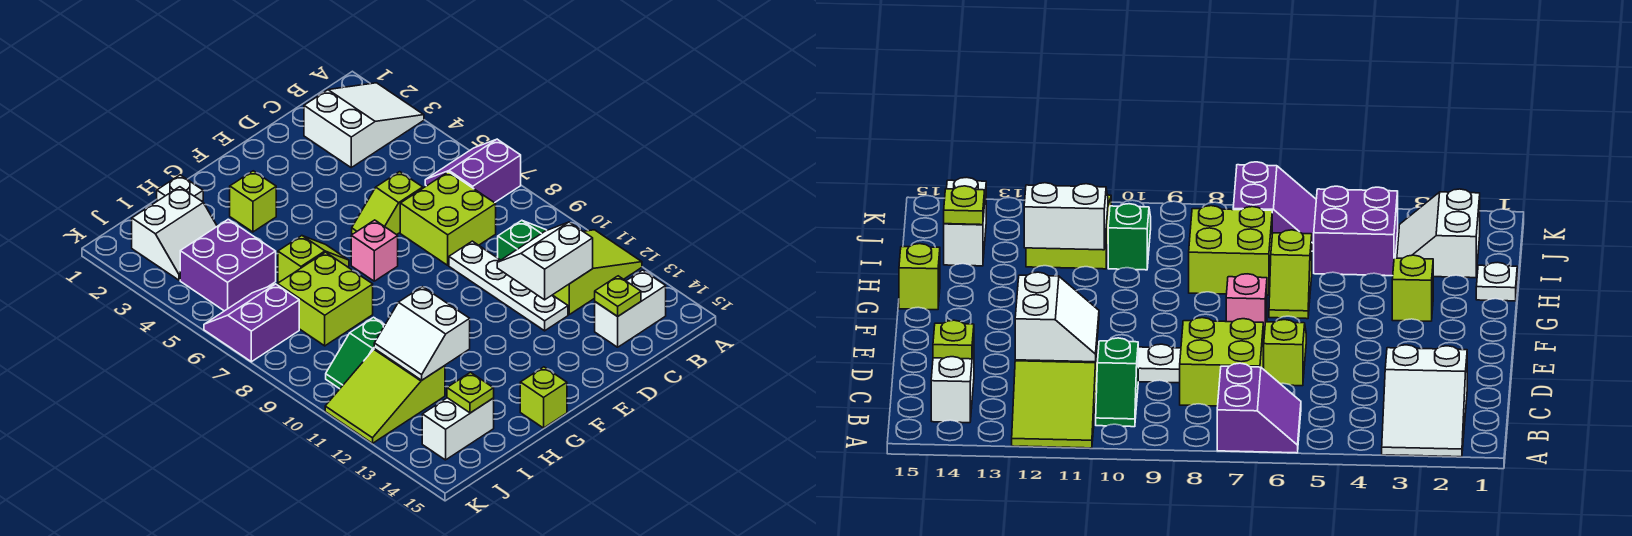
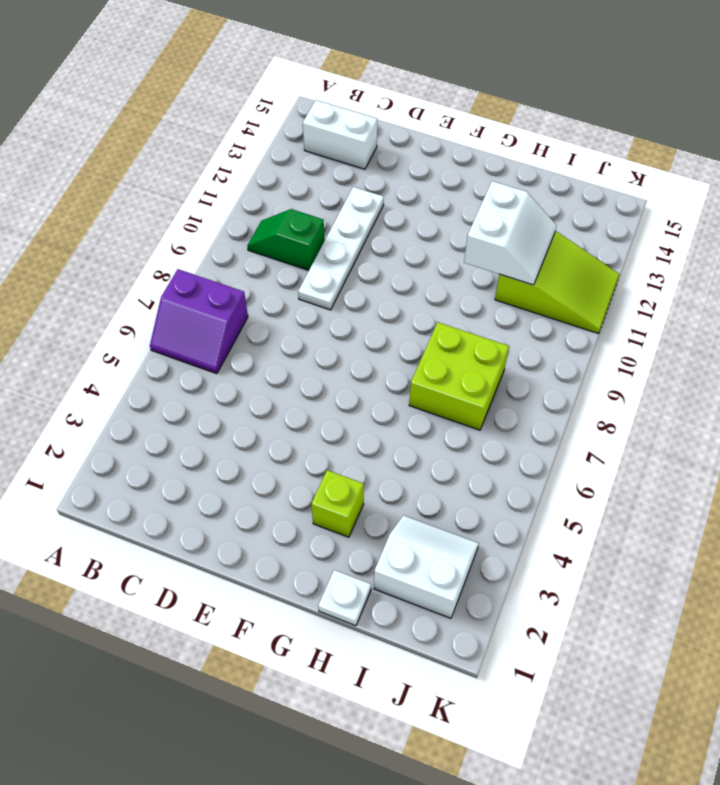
none -> white slope A2:C3 level 1 top C
none -> lime slope A11:C12 level 1 top C
none -> lime brick C7:D8 level 1

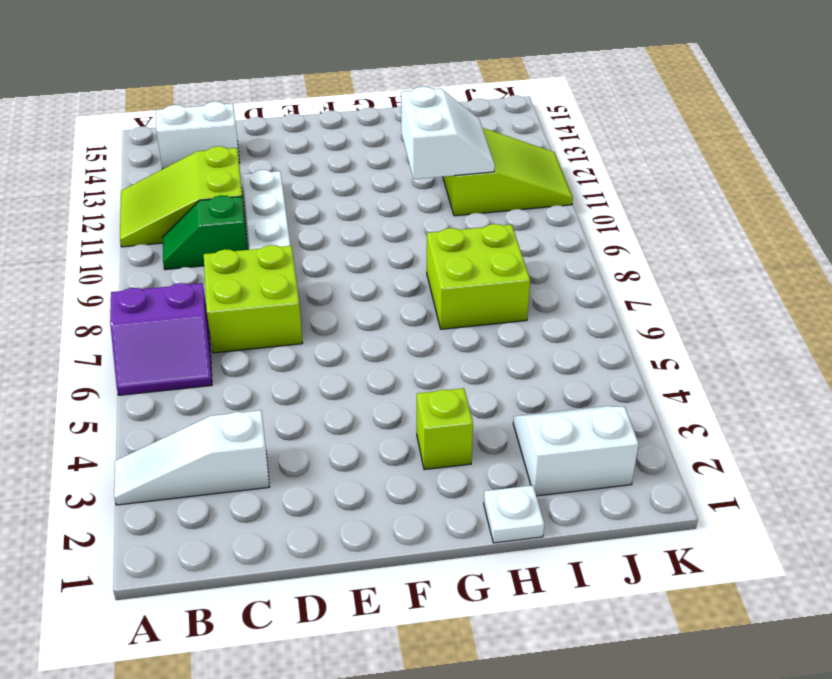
white slope A3:C3 level 1 top C -> white slope A2:C3 level 1 top C
none -> lime slope D6:E6 level 1 top D
none -> pink brick F7 level 1
none -> lime slope G6:H6 level 1 top H

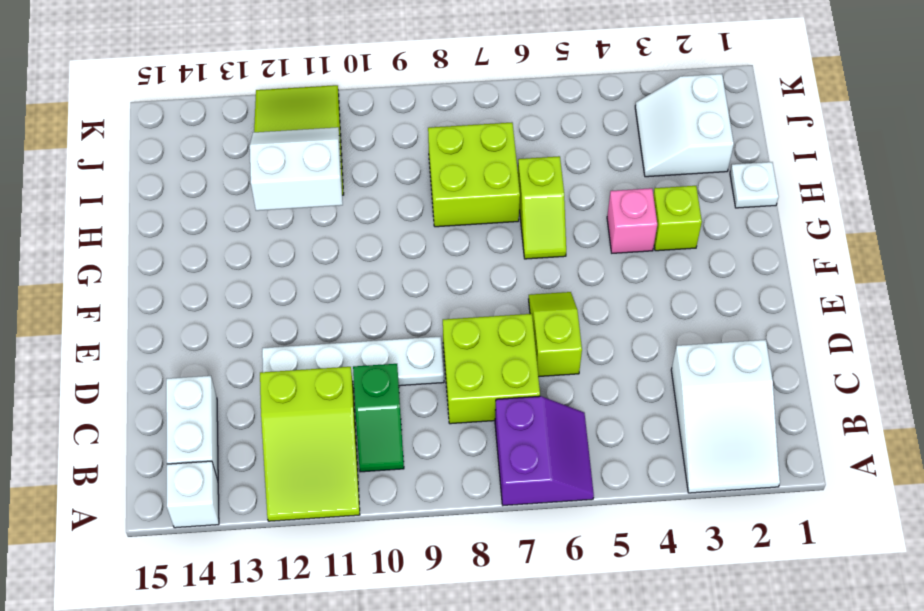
white brick A14 level 1 -> none
pink brick G4 level 1 -> pink brick F7 level 1
none -> lime brick G15 level 1
none -> purple brick I4:J5 level 1
none -> green slope I10:J10 level 1 top I

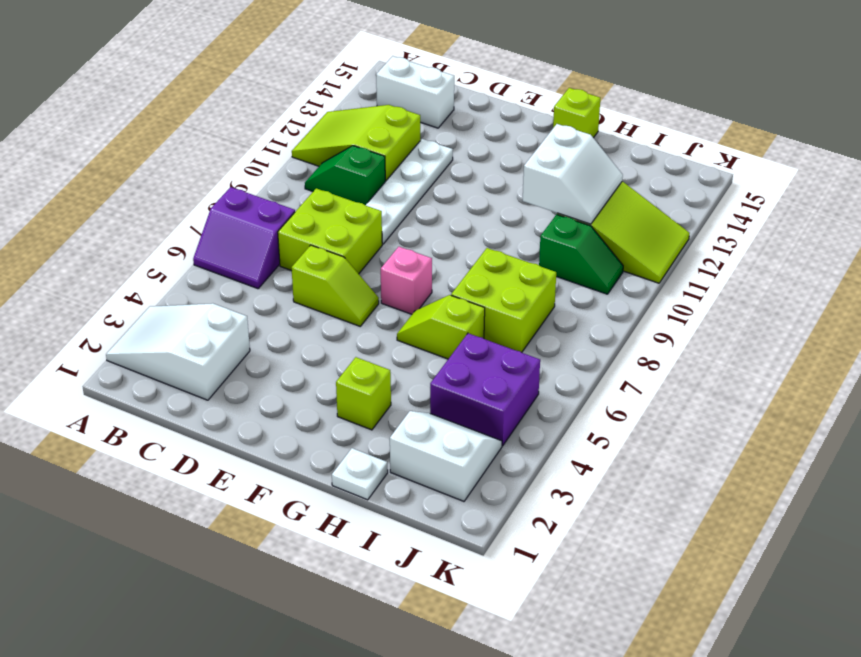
none -> white brick I14:J14 level 1
none -> purple slope J6:K7 level 1 top 7
none -> white slope C11:D12 level 2 top 12

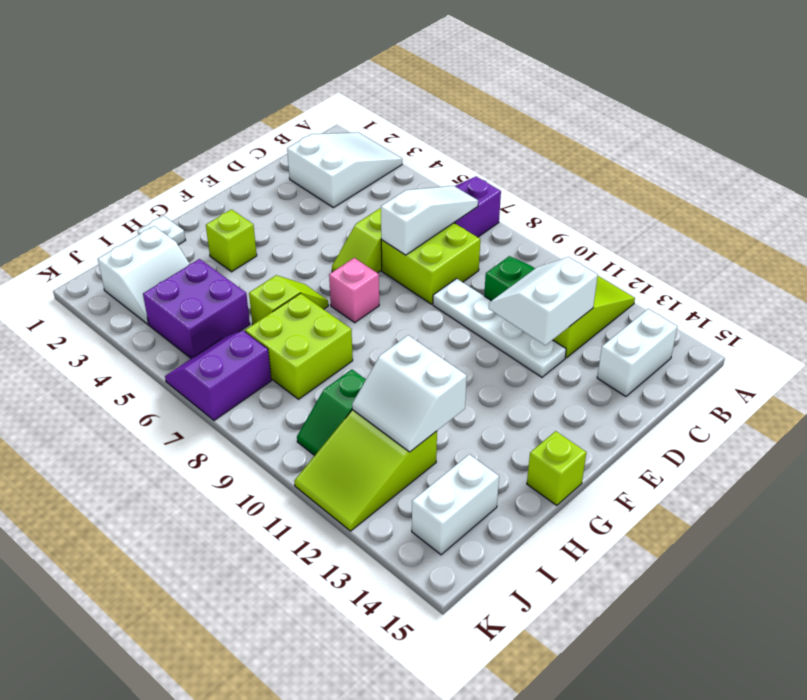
white slope B7:D7 level 2 top D -> none
none -> lime plate C14 level 2
none -> lime plate I14 level 2

